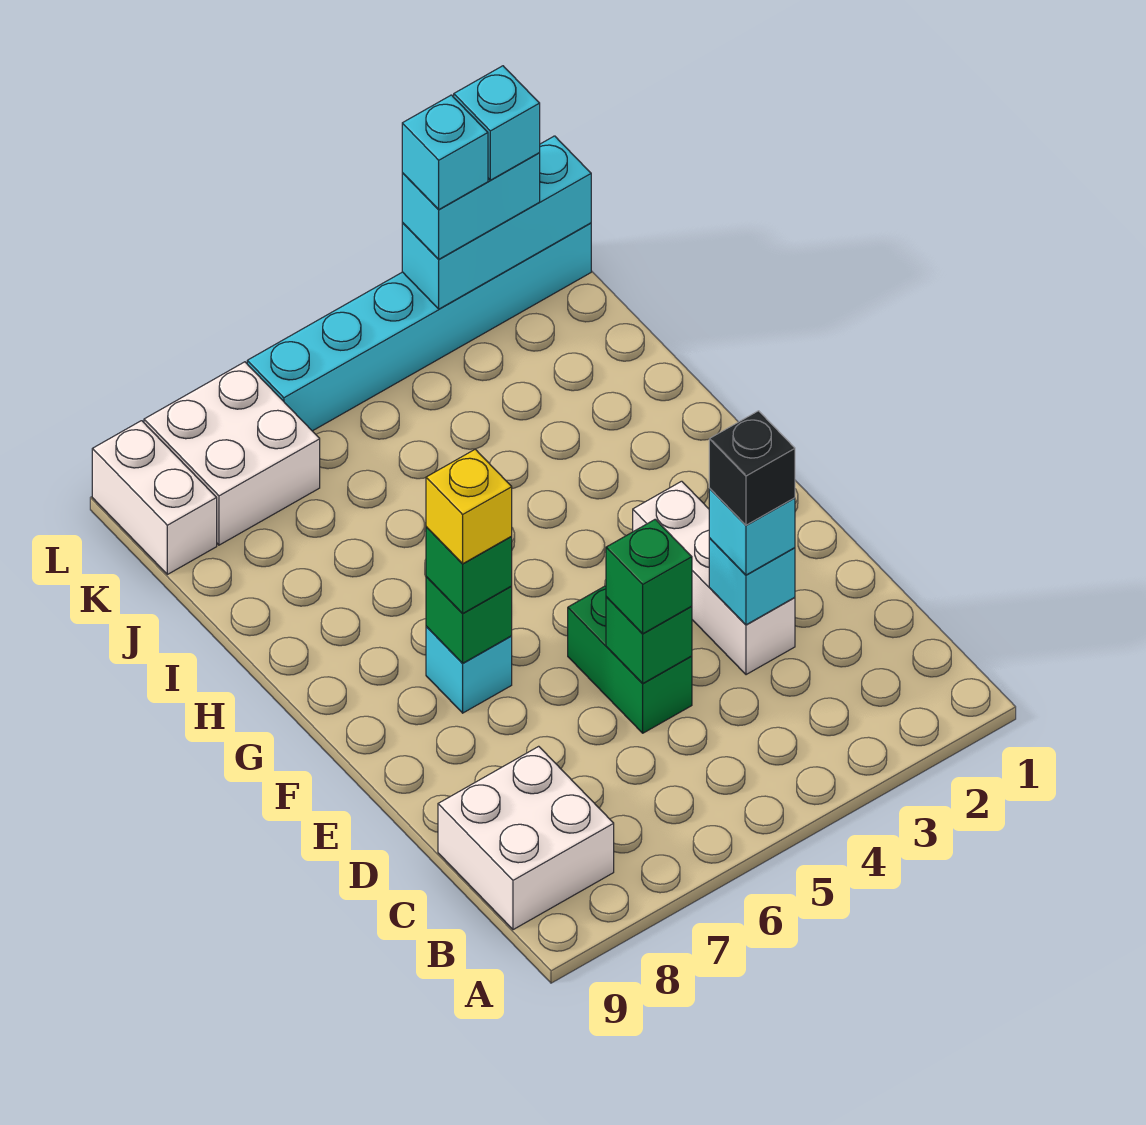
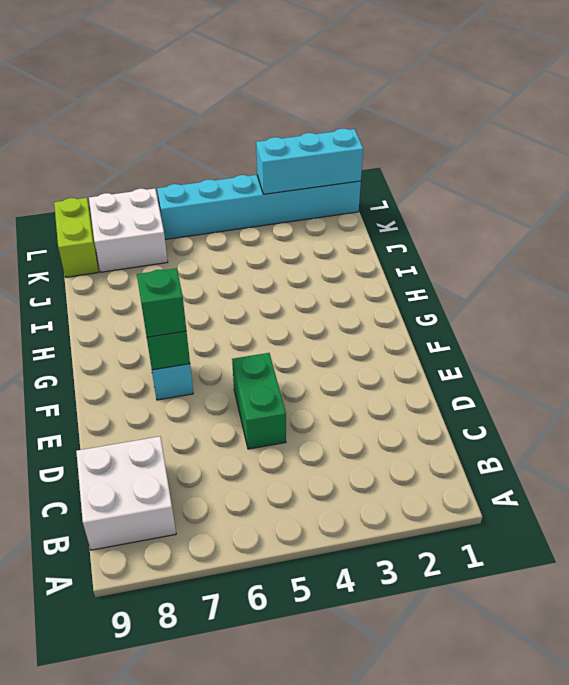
lime brick K9:L9 level 1 -> white brick K9:L9 level 1
none -> white brick D3:F3 level 1
none -> cyan brick D3 level 2
none -> green brick D5 level 2

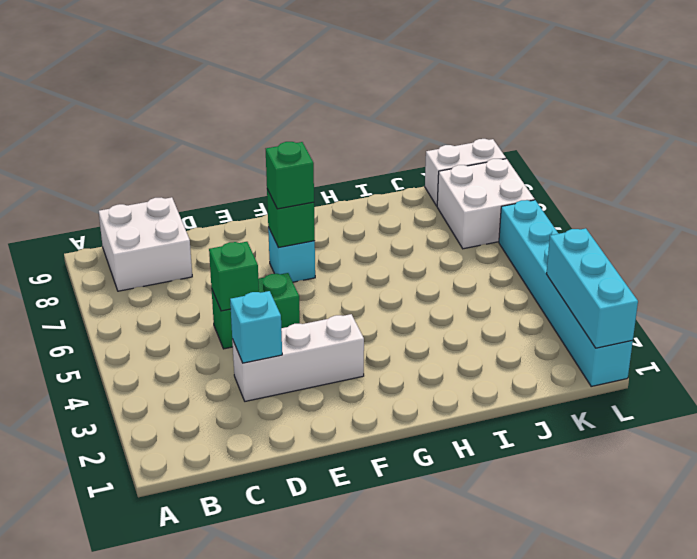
none -> cyan brick D3 level 3
none -> green brick D5 level 3
none -> cyan brick L2:L3 level 3

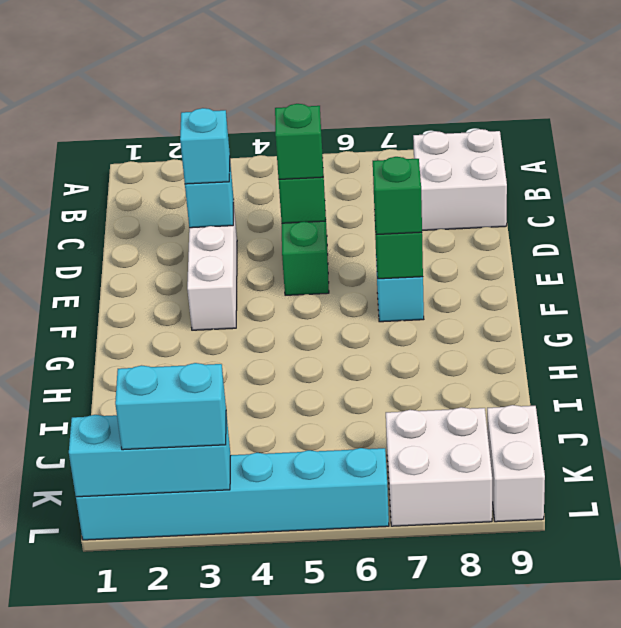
none -> black brick D3 level 4
none -> yellow brick F7 level 4
none -> cyan brick L2 level 4

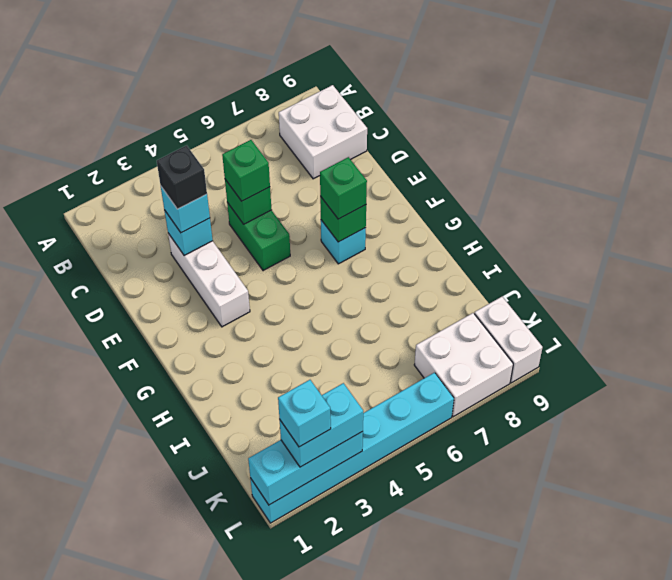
none -> yellow brick F7 level 4
none -> cyan brick L3 level 4

